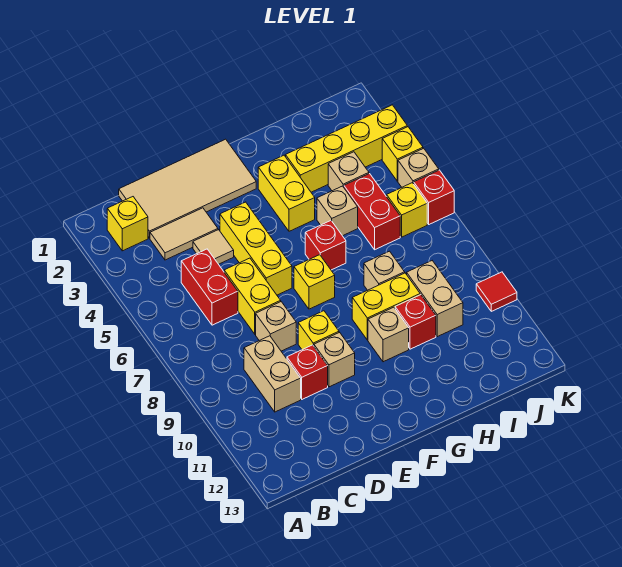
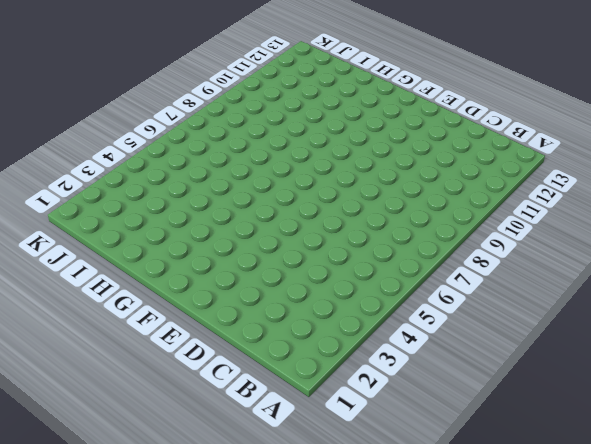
none -> yellow brick B2 level 1
none -> tan tile C1:F2 level 1
none -> tan tile C3:D3 level 1

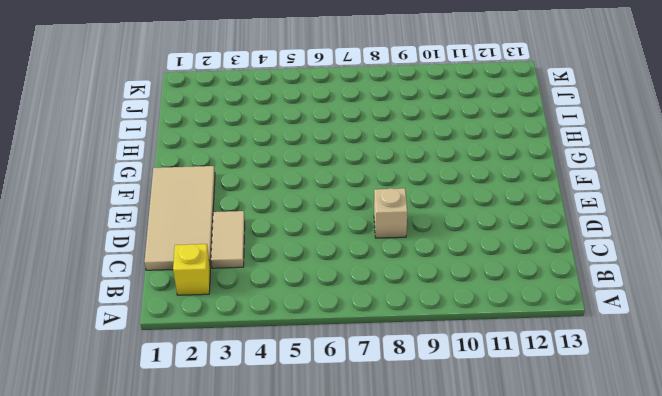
none -> red brick C5:C6 level 1
none -> tan brick C9:C10 level 1
none -> tan tile D4 level 1

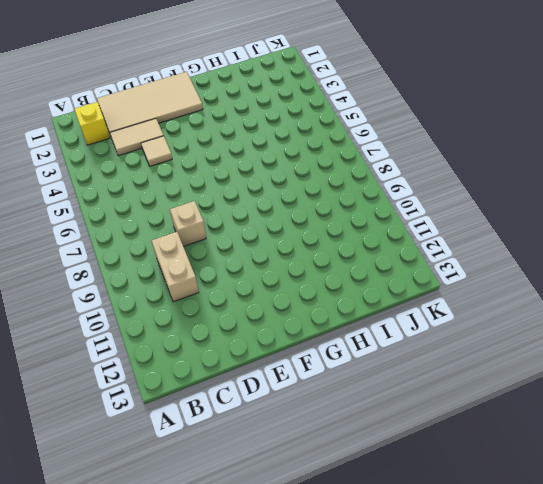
none -> red brick C5:C6 level 1
none -> yellow brick D6:D7 level 1
none -> red brick D10 level 1

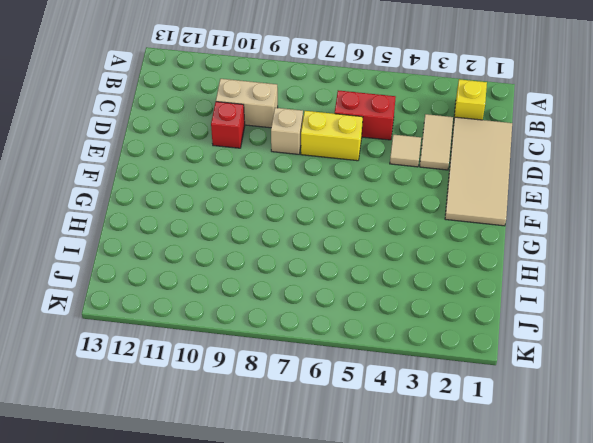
none -> yellow brick E4:E6 level 1
none -> yellow brick E9 level 1
none -> tan brick E10 level 1

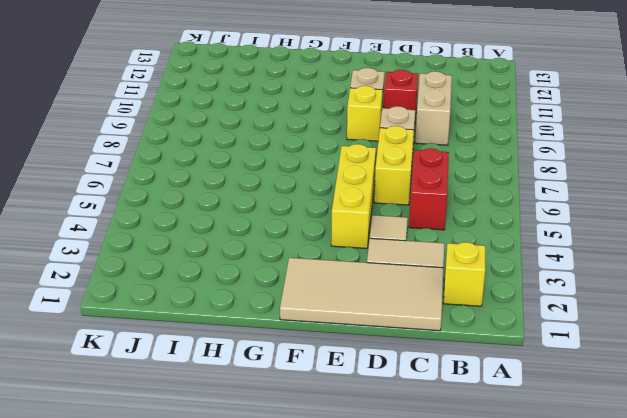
none -> yellow brick F7 level 1
none -> yellow brick G3:G4 level 1
none -> red brick G6 level 1

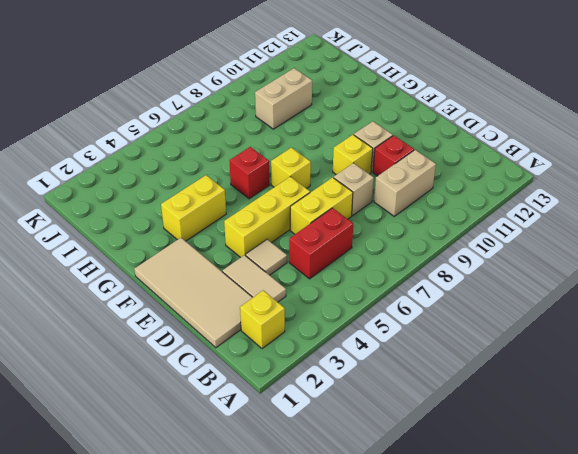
none -> yellow brick G9:H9 level 1
none -> tan brick G10 level 1
none -> yellow brick H3:K3 level 1

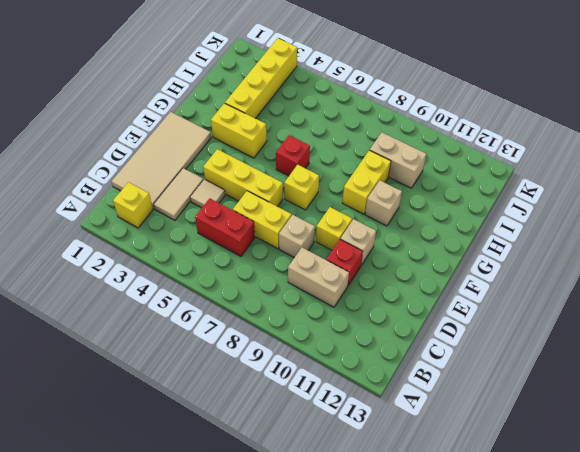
none -> tan brick H5 level 1
none -> tan brick H8 level 1
none -> red brick H10 level 1

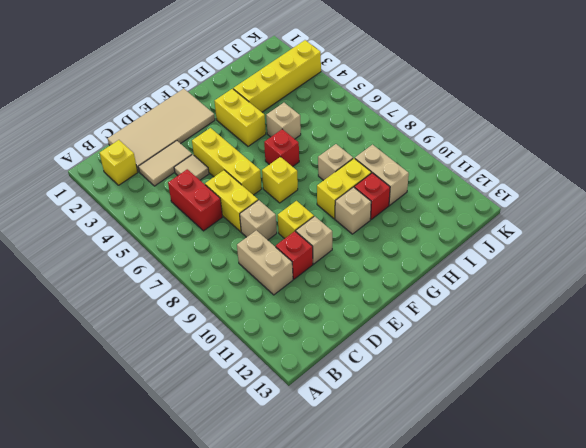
none -> tan brick I4 level 1
none -> red brick I5:I6 level 1
none -> yellow brick J6 level 1

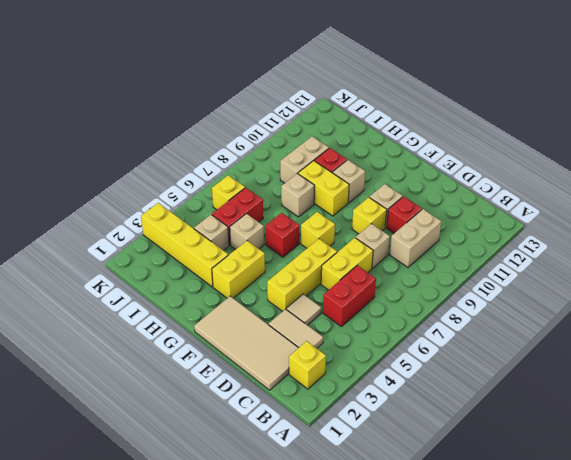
none -> yellow brick K4 level 1
none -> tan brick K5 level 1
none -> red brick K6 level 1

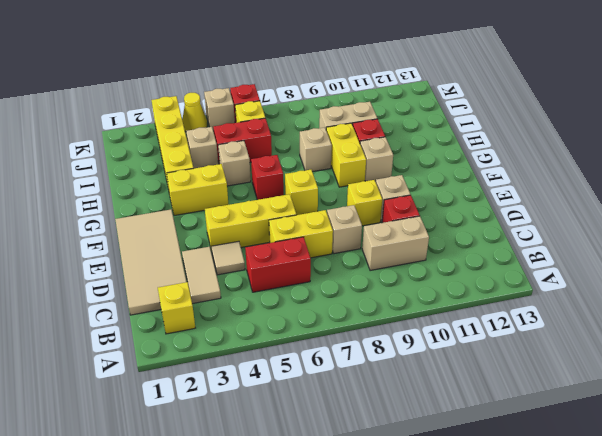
yellow cone K4 level 1 -> yellow brick K4 level 1
none -> red tile K10 level 1

